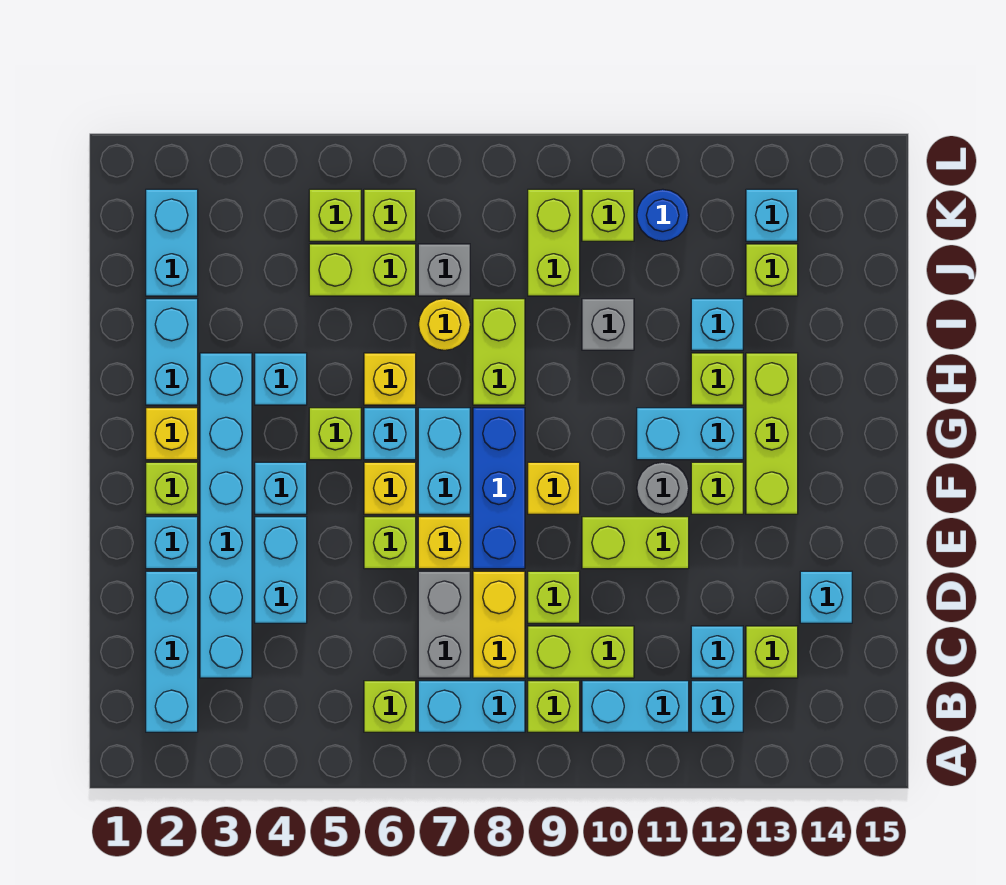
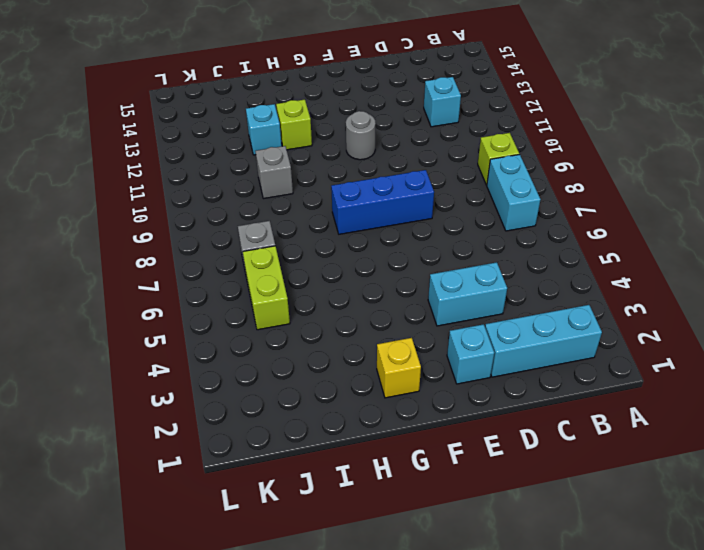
none -> lime brick B6 level 1
none -> cyan brick B10:B11 level 1
none -> cyan brick B12 level 1
none -> cyan brick C3:H3 level 1

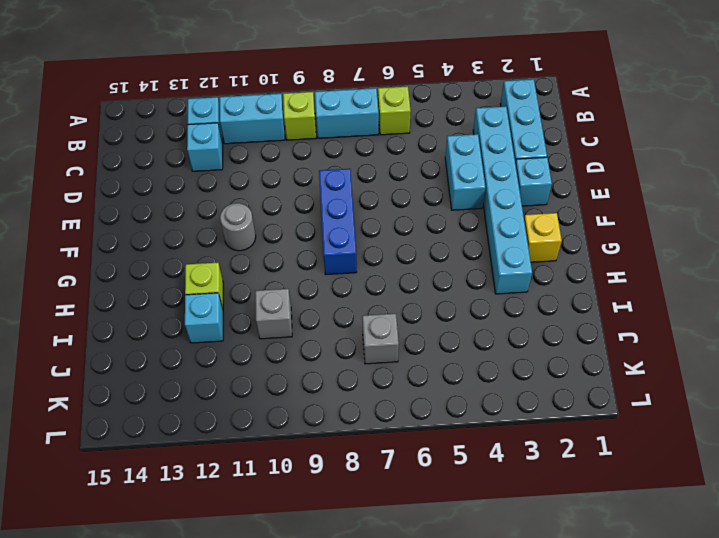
none -> grey brick C7:D7 level 1
none -> yellow brick C8:D8 level 1
none -> lime brick C9:C10 level 1
none -> lime brick C13 level 1

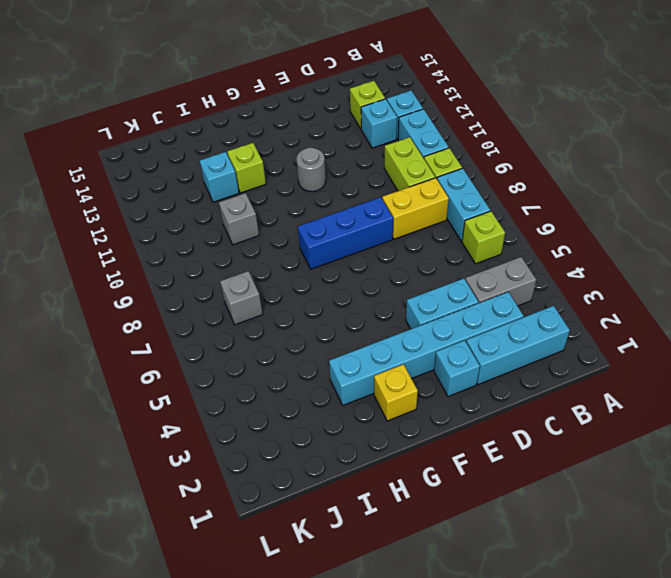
grey brick B4:C4 level 1 -> grey brick C7:D7 level 1
none -> lime brick D9 level 1
none -> cyan brick D14 level 1
none -> lime brick E6 level 1
none -> yellow brick E7 level 1

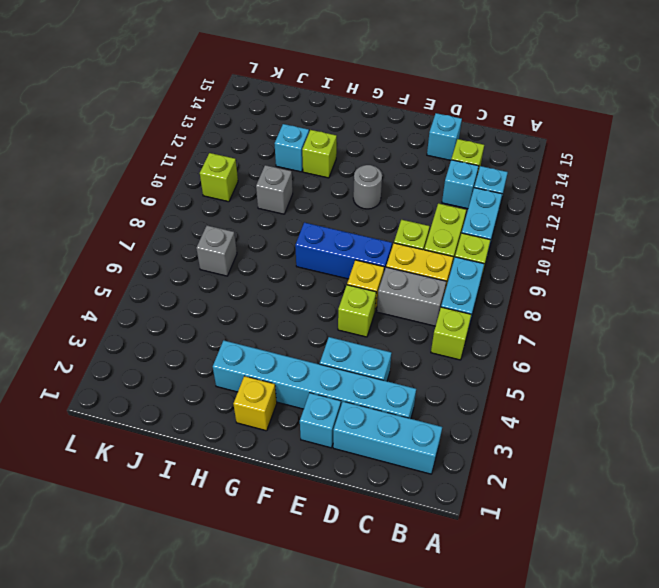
none -> lime brick E10:E11 level 1
none -> lime brick F2 level 1
none -> cyan brick F4 level 1
none -> yellow brick F6 level 1

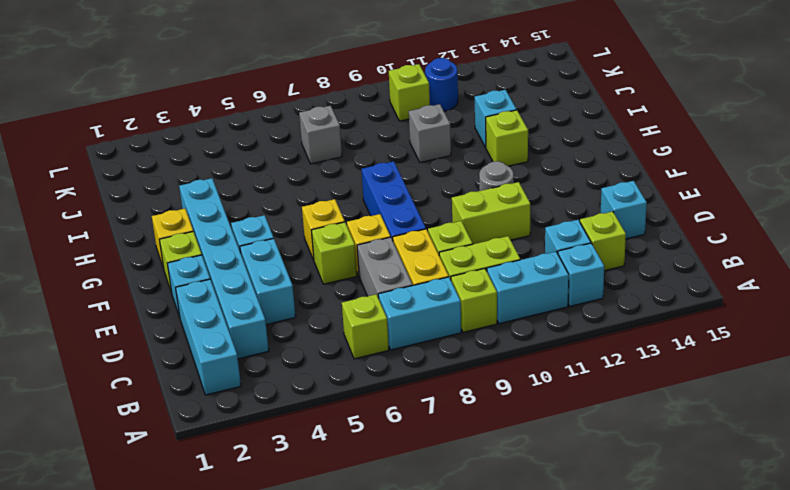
none -> cyan brick F7:G7 level 1
none -> yellow brick F9 level 1
none -> lime brick F12 level 1
none -> lime brick F13:H13 level 1

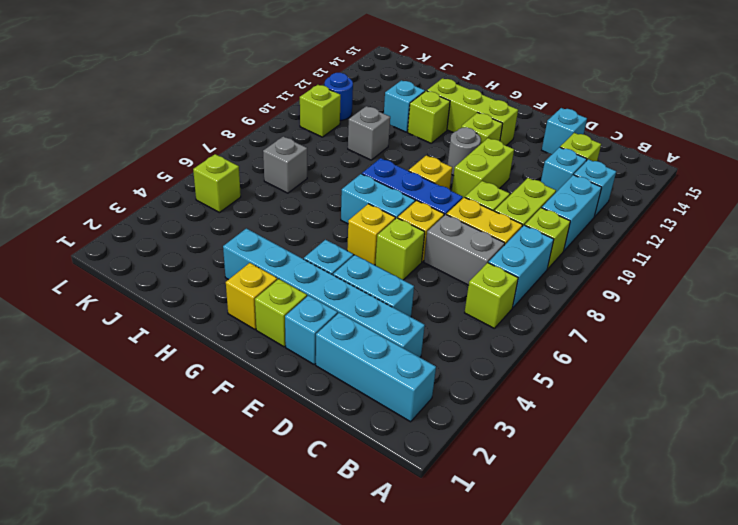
none -> lime brick G5 level 1
none -> cyan brick G6 level 1
none -> cyan brick G11:G12 level 1
none -> cyan brick H2:I2 level 1

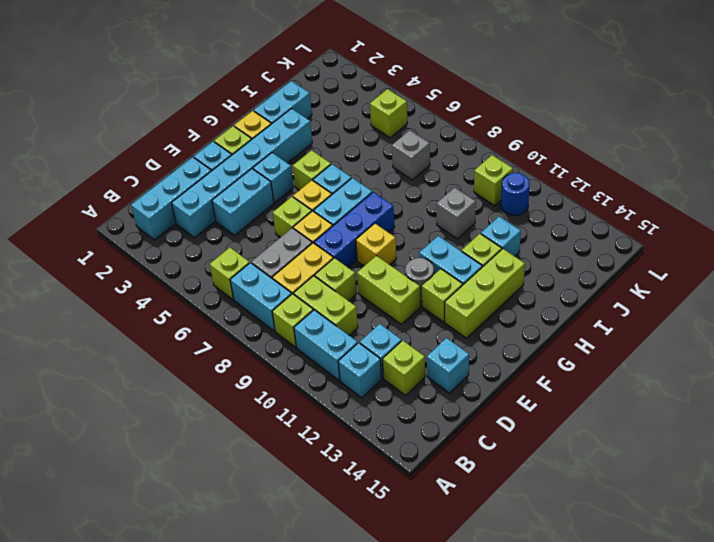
none -> cyan brick H4 level 1
none -> yellow brick H6 level 1
none -> lime brick H8:I8 level 1
none -> yellow round brick I7 level 1

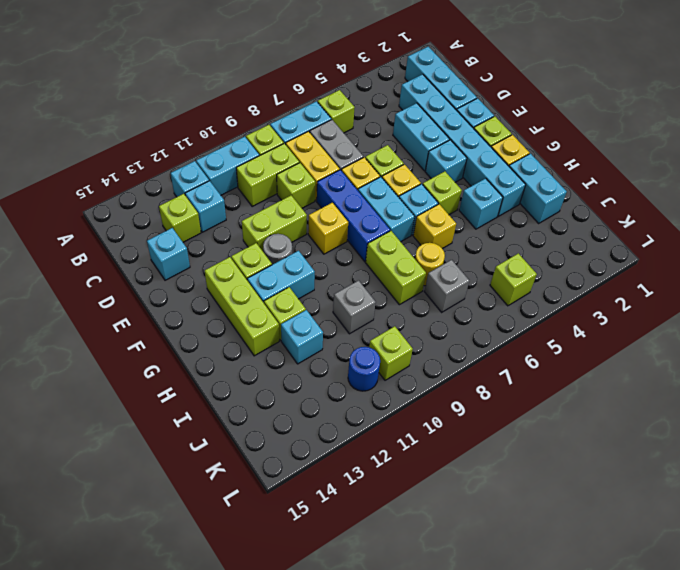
none -> cyan brick J2:K2 level 1
none -> lime brick J5:J6 level 1
none -> lime brick J9:K9 level 1
none -> lime brick J13 level 1

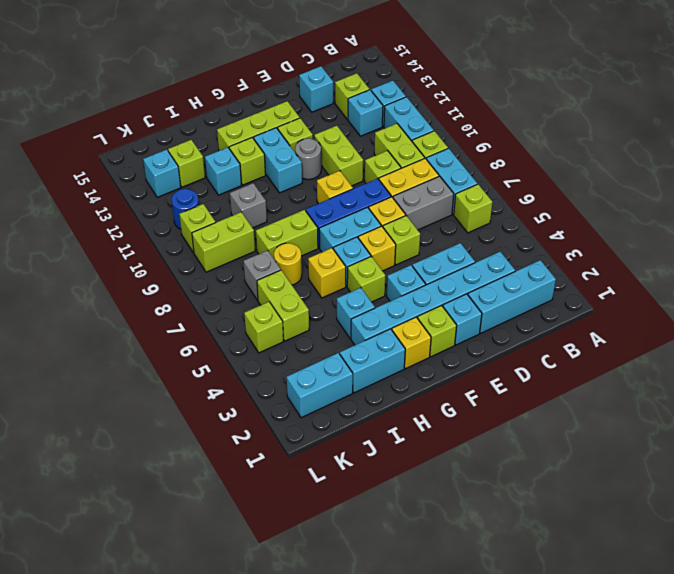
none -> lime brick K6 level 1

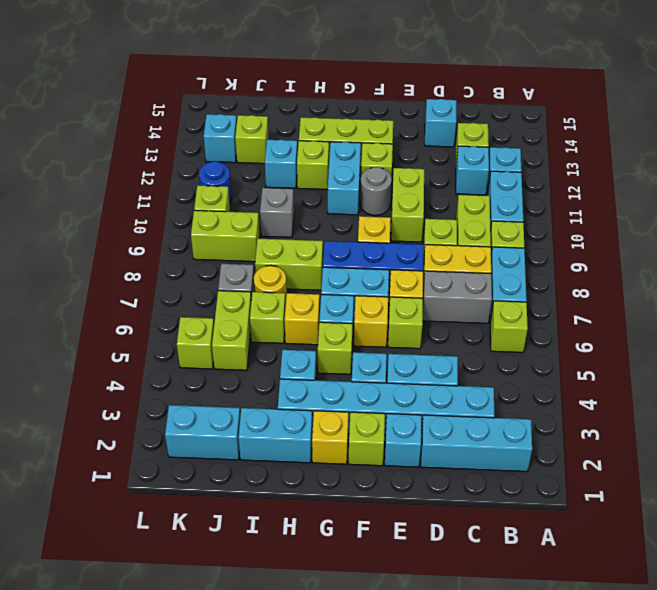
lime brick I6 level 1 -> lime brick K6 level 1

